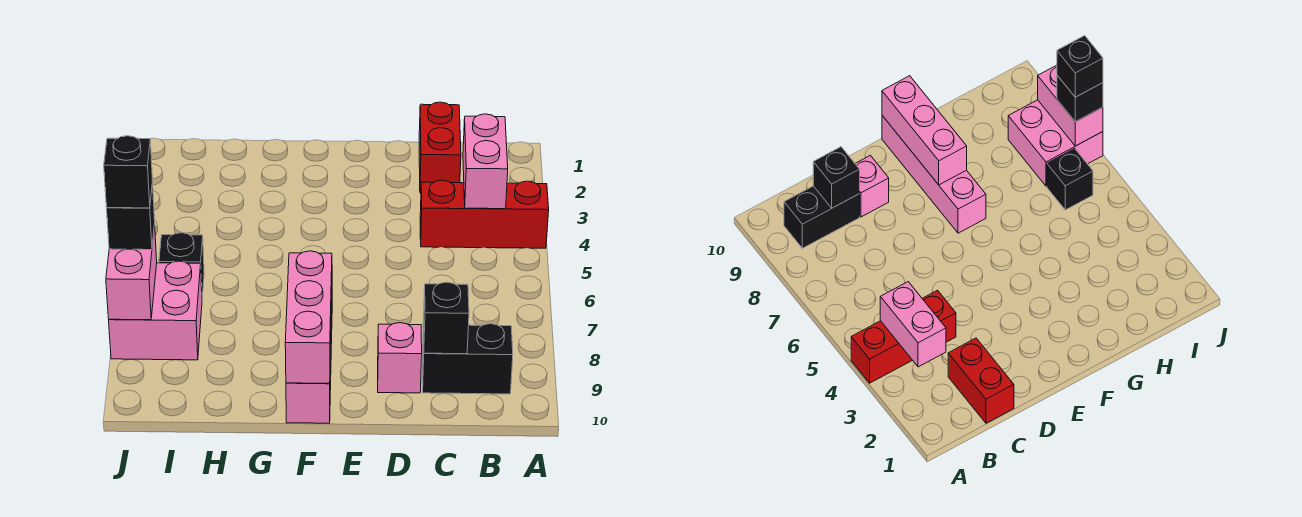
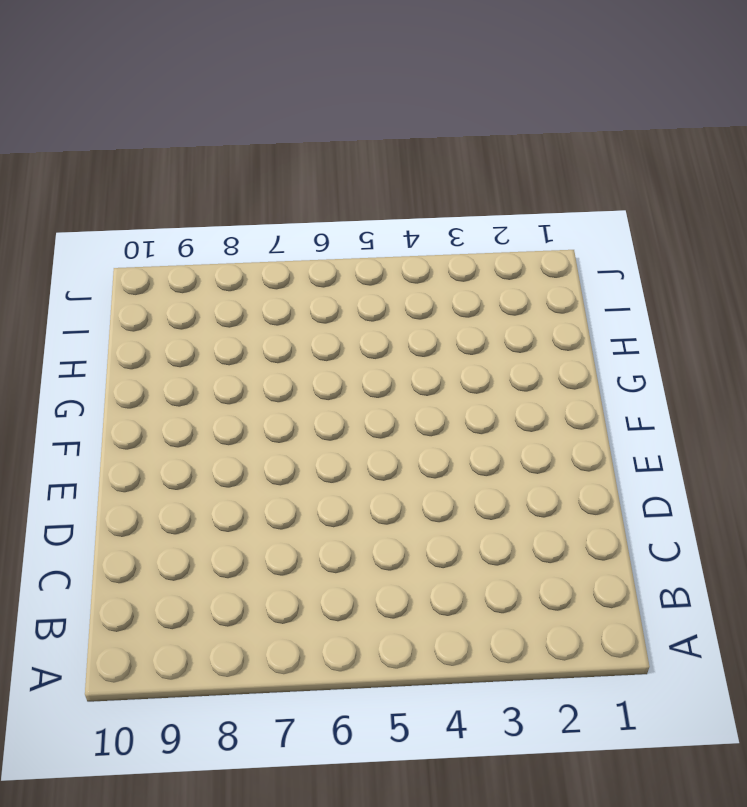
none -> red brick A4:C4 level 1
none -> black brick B9:C9 level 1
none -> red brick C1:C2 level 1

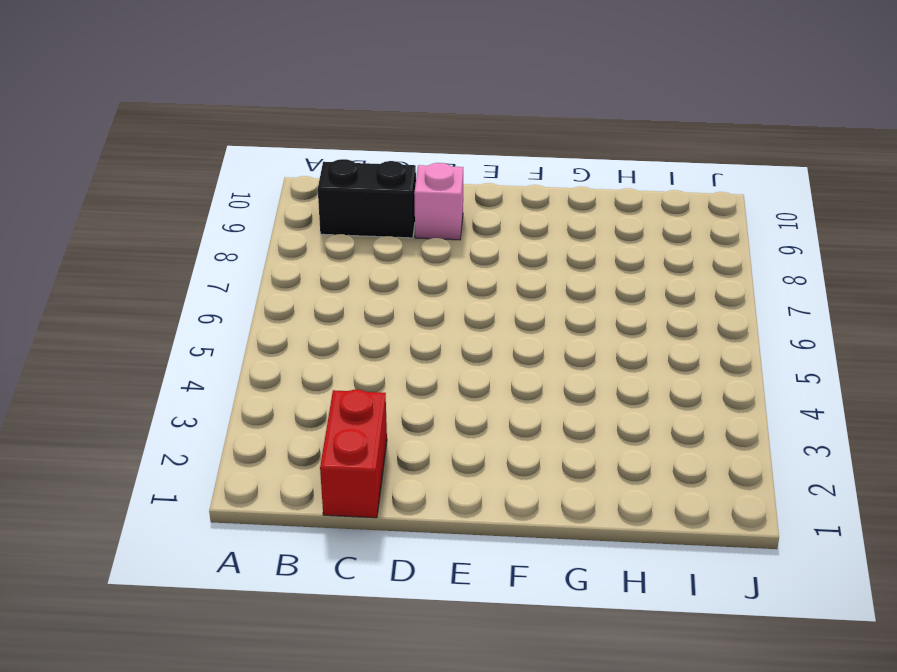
none -> red brick A4:C4 level 1
none -> pink brick F7:F10 level 1
none -> black brick I6 level 1

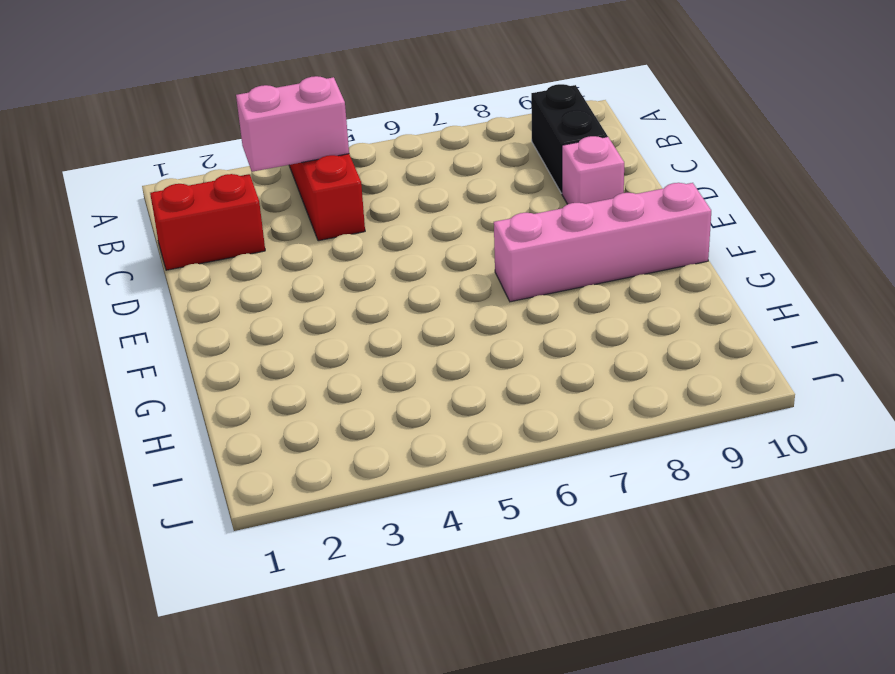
none -> black brick I6 level 1
none -> pink brick I7:J8 level 1
none -> black brick C9 level 2

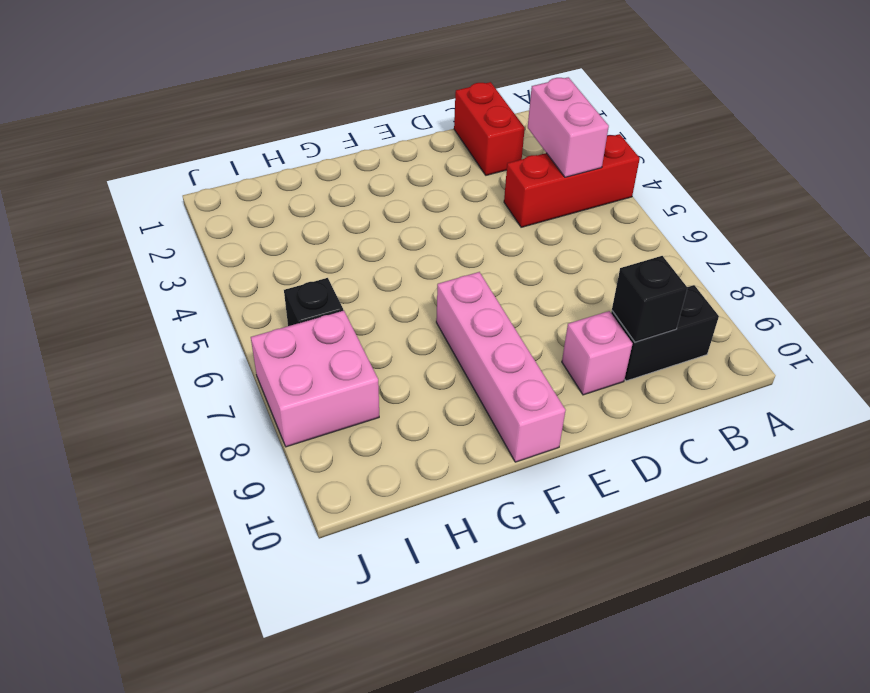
none -> pink brick F8:F10 level 2
none -> pink brick J7:J8 level 2
none -> black brick J7 level 3

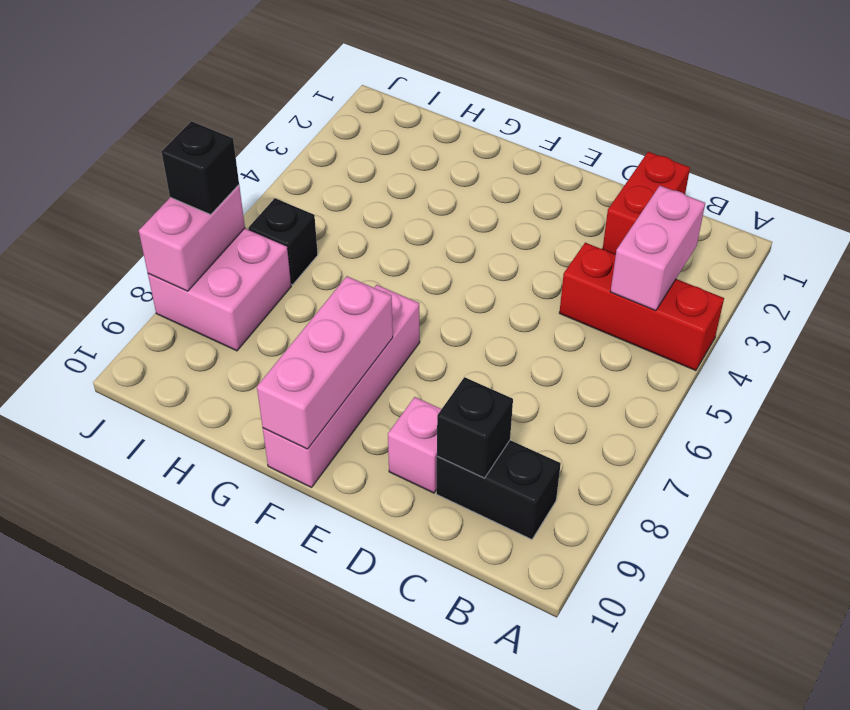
none -> black brick J7 level 4

